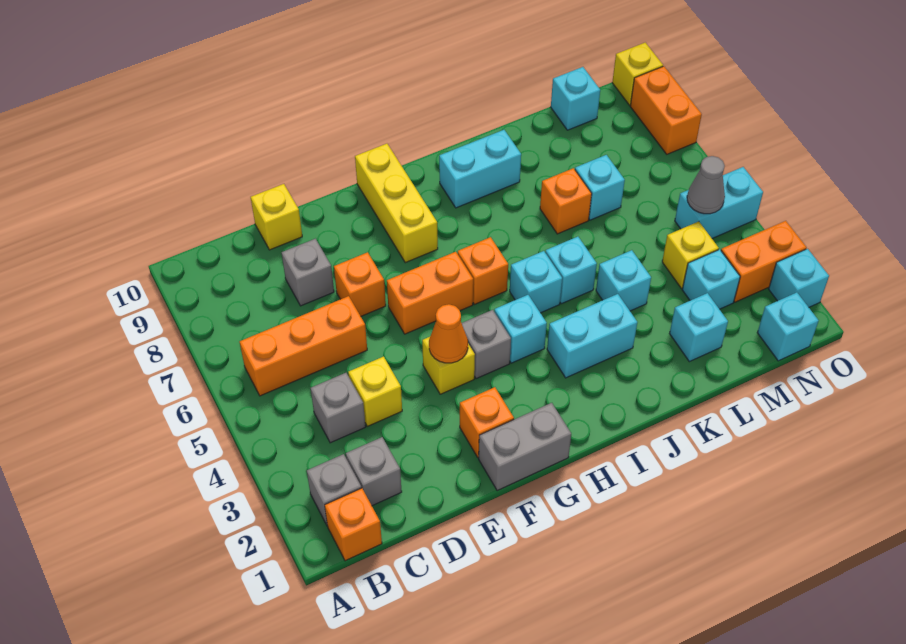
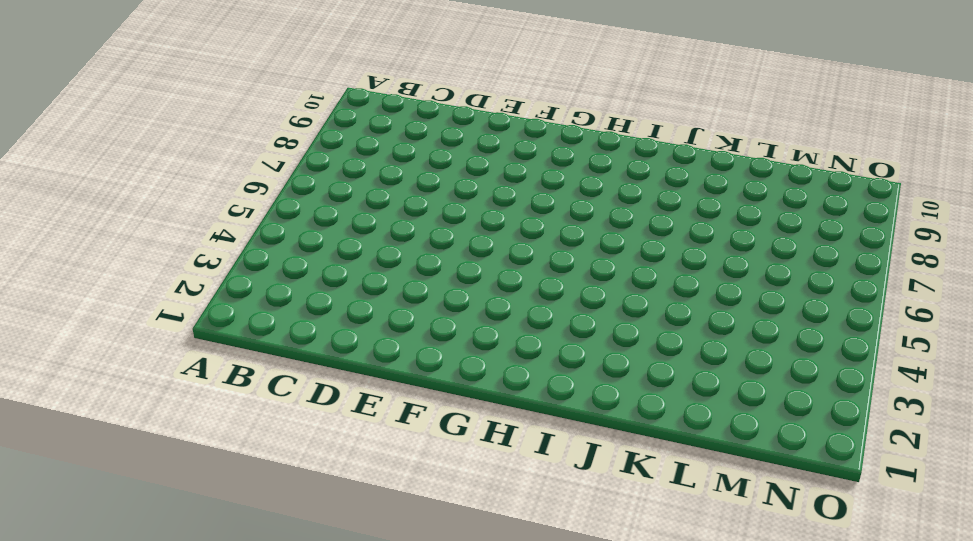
none -> orange brick B1 level 1
none -> grey brick B2 level 1
none -> orange brick B6:D6 level 1
none -> grey brick C2 level 1

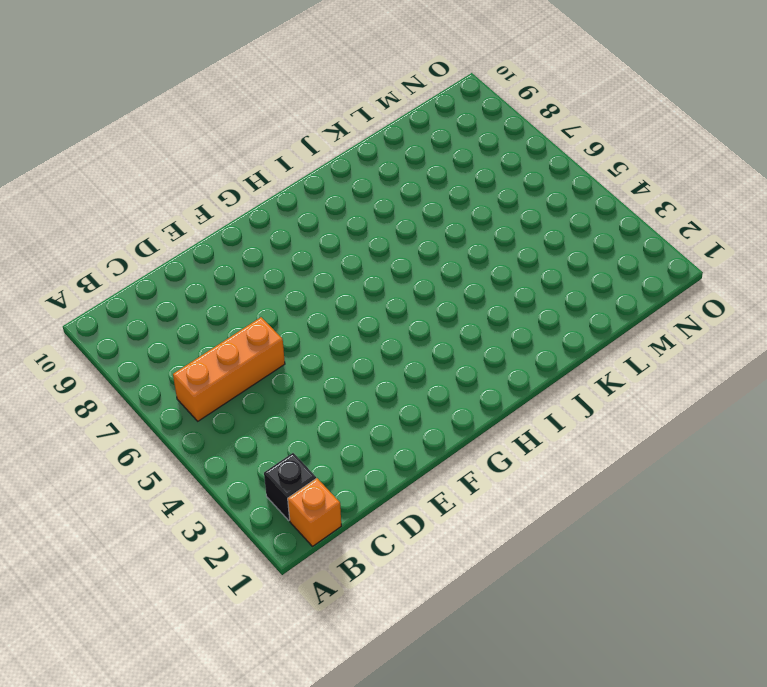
black brick B2 level 1 -> grey brick B2 level 1
none -> grey brick C2 level 1
none -> grey brick C4 level 1
none -> yellow brick D4 level 1
none -> grey brick D8 level 1

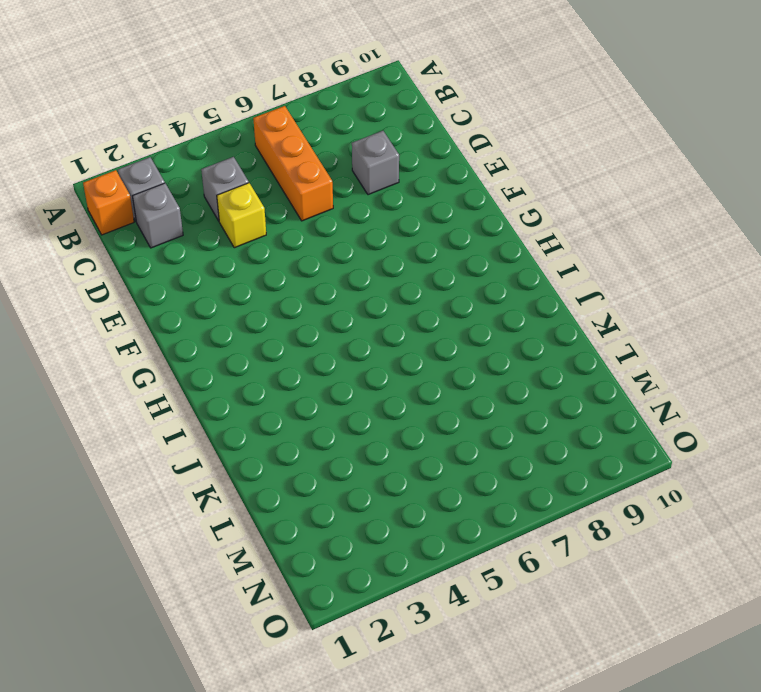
none -> yellow brick D10 level 1
none -> orange brick E7 level 1
none -> grey brick F1:G1 level 1
none -> orange brick F2 level 1

